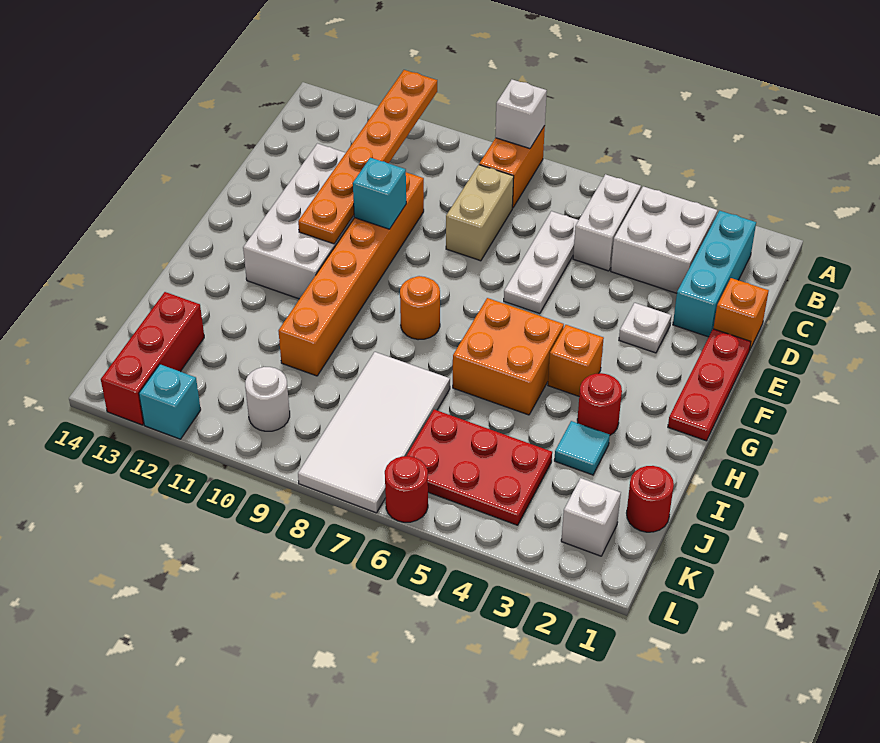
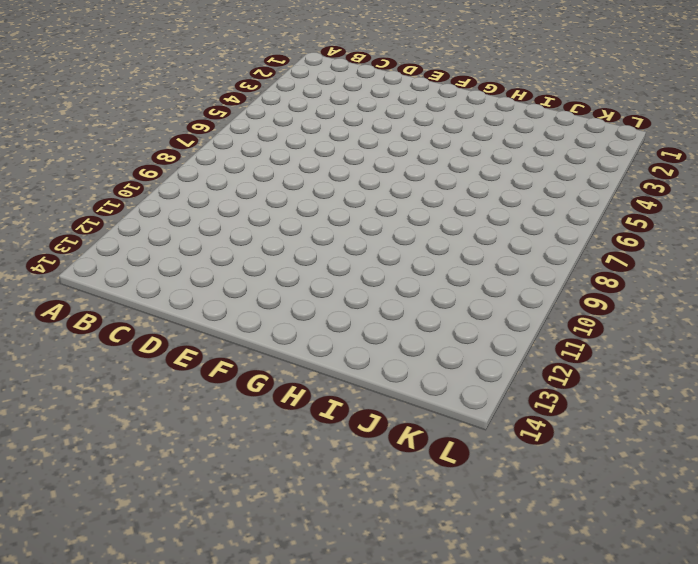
none -> orange brick A8:B8 level 1
none -> cyan brick B2:D2 level 1
none -> white brick B3:C4 level 1

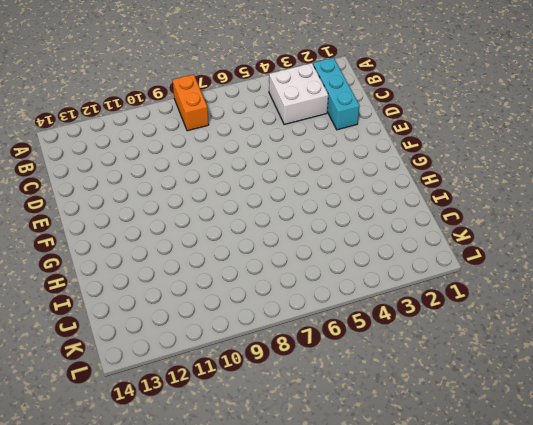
none -> white brick B5:C5 level 1
none -> white plate C6:E6 level 1
none -> tan brick C8:D8 level 1

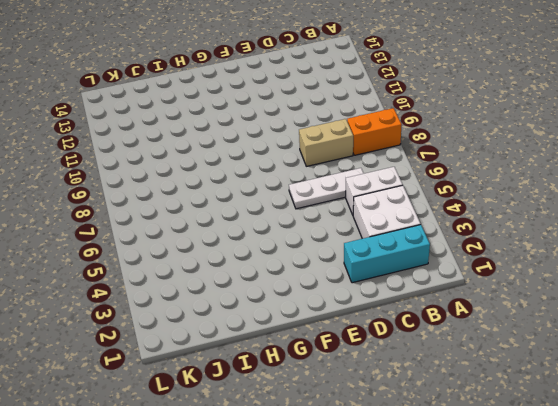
none -> orange brick D1 level 1
none -> orange brick D10:I10 level 1
none -> white brick D11:G12 level 1

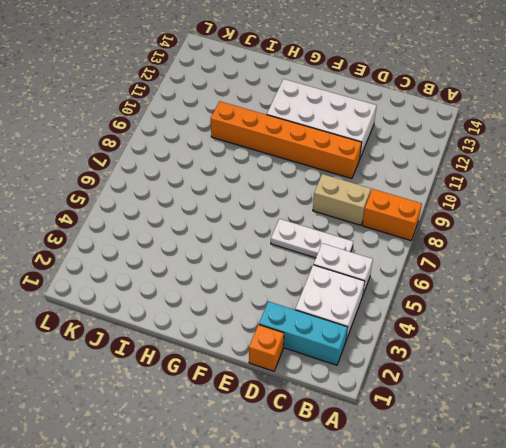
none -> red plate E1:G1 level 1
none -> white plate E3 level 1
none -> orange brick G4 level 1

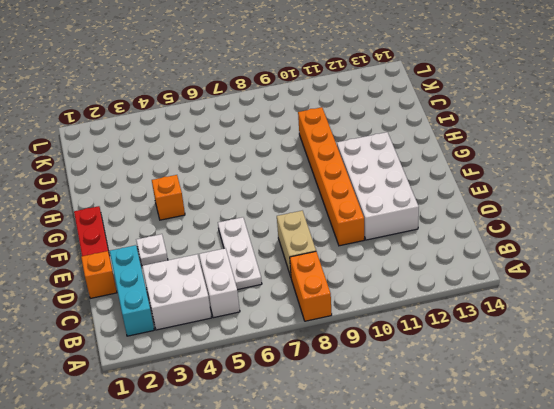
none -> orange brick G5:H6 level 1
none -> orange round brick G8 level 1
none -> red round brick H3 level 1

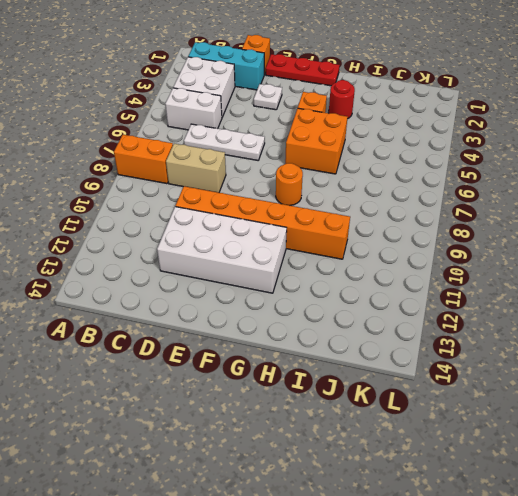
none -> cyan tile I3 level 1
none -> white tile I7:L8 level 1
none -> red round brick J1 level 1

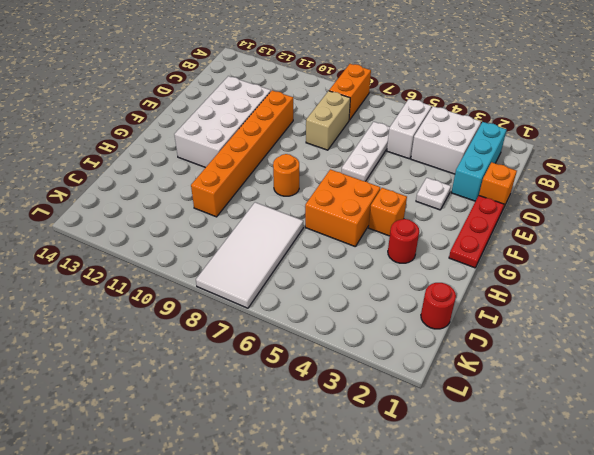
none -> cyan tile I3 level 1
none -> red plate J4:K6 level 1
none -> red brick J13:L13 level 1

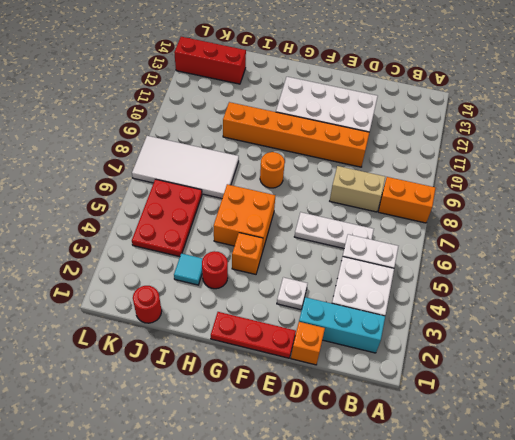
none -> white brick K2 level 1
none -> white round brick K10 level 1
none -> red round brick L6 level 1

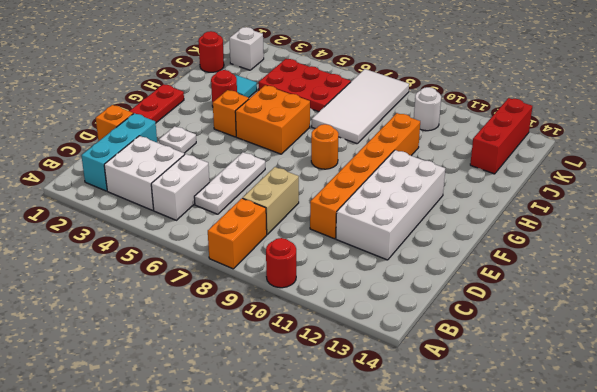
red round brick A10 level 1 -> red round brick L6 level 1
none -> cyan brick L12 level 1
none -> white brick A8 level 2
none -> orange plate A11:F11 level 2

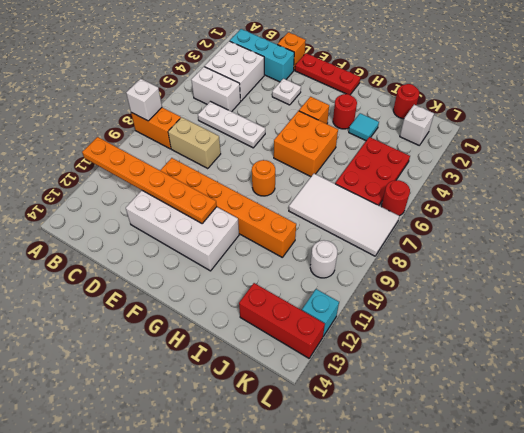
none -> cyan brick E10 level 2

